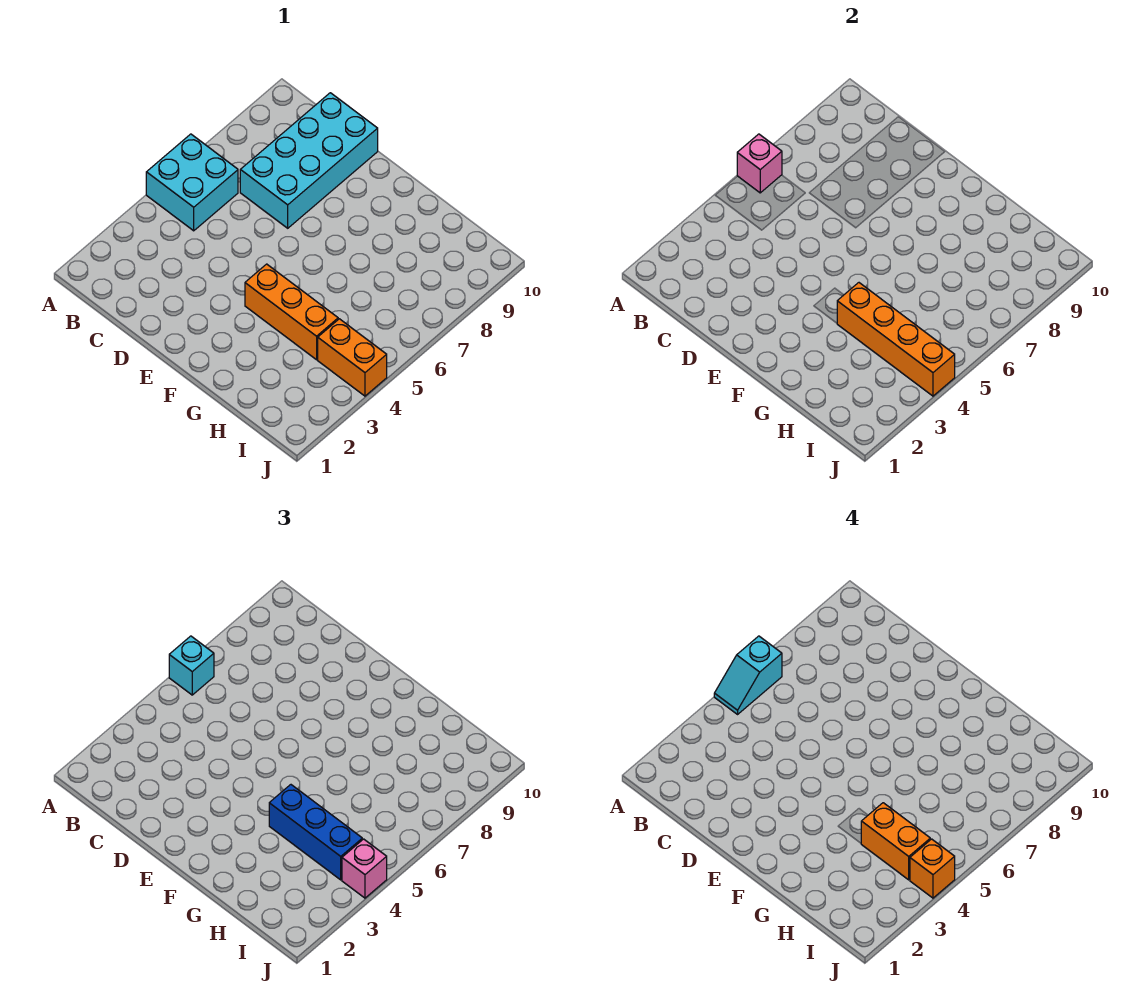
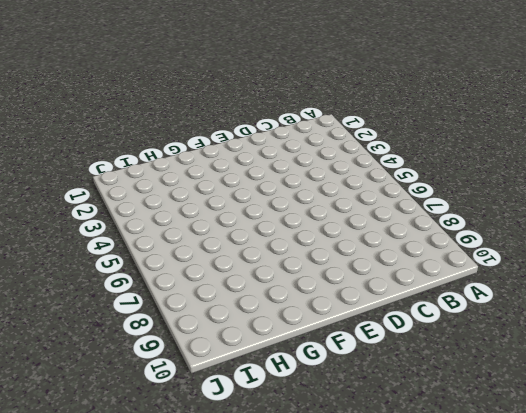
none -> cyan brick A5:B6 level 1
none -> cyan brick C7:D10 level 1
none -> orange brick F4:H4 level 1

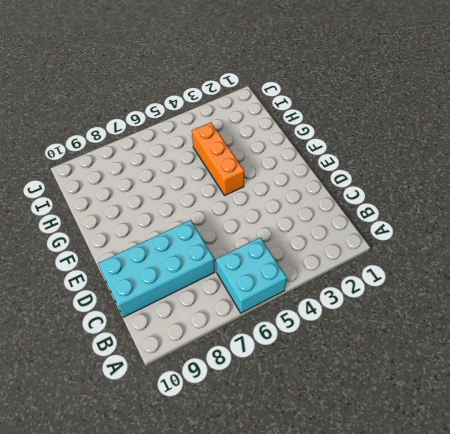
none -> orange brick I4:J4 level 1
none -> pink brick A6 level 2
none -> orange brick G4:J4 level 2

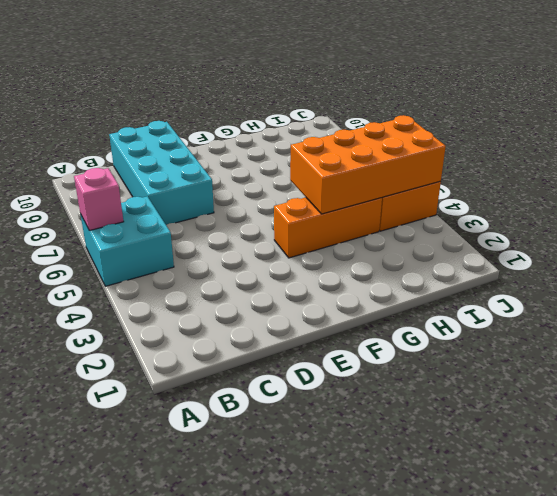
orange brick G4:J5 level 2 -> orange brick G4:J4 level 2
none -> cyan brick A6 level 3
none -> blue brick G4:I4 level 3
none -> pink brick J4 level 3

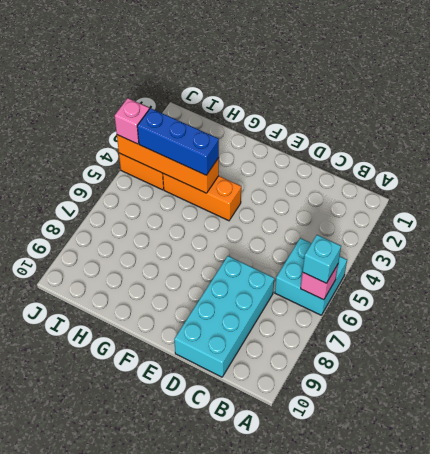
none -> cyan slope A5:A6 level 4 top 6
none -> orange brick H4:I4 level 4
none -> orange brick J4 level 4

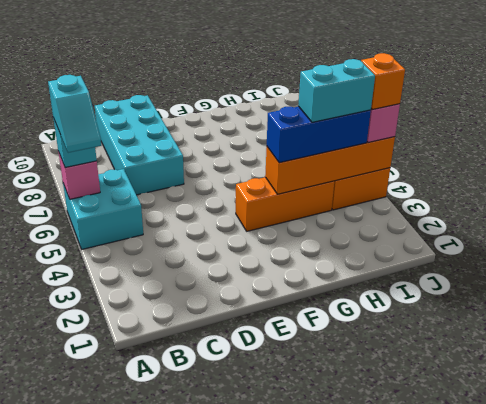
cyan brick H4:I4 level 4 -> orange brick H4:I4 level 4

